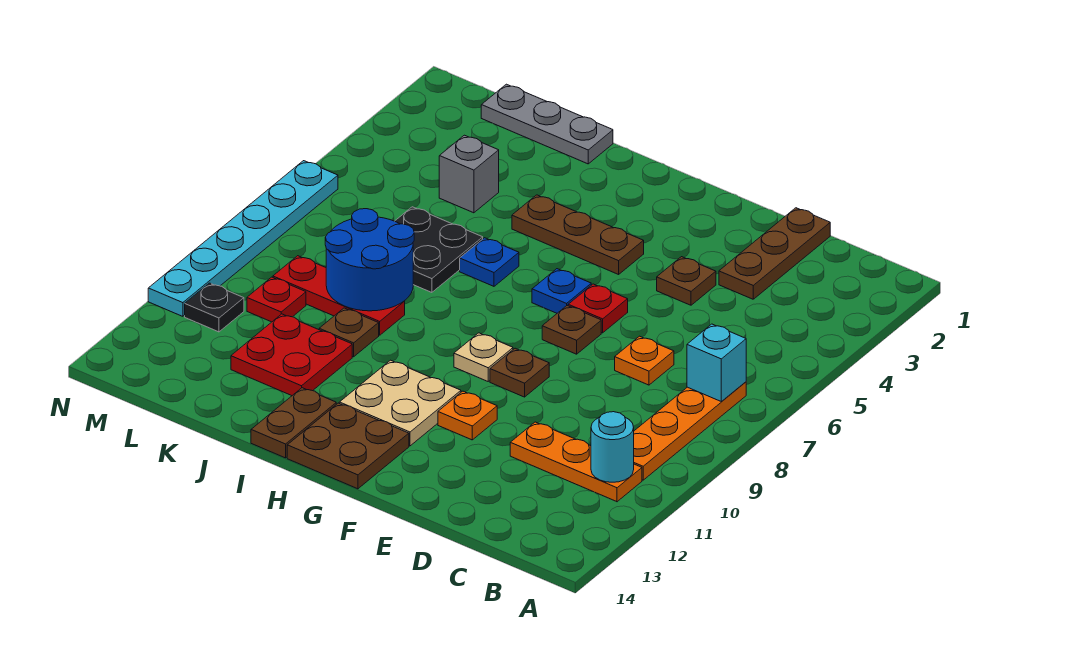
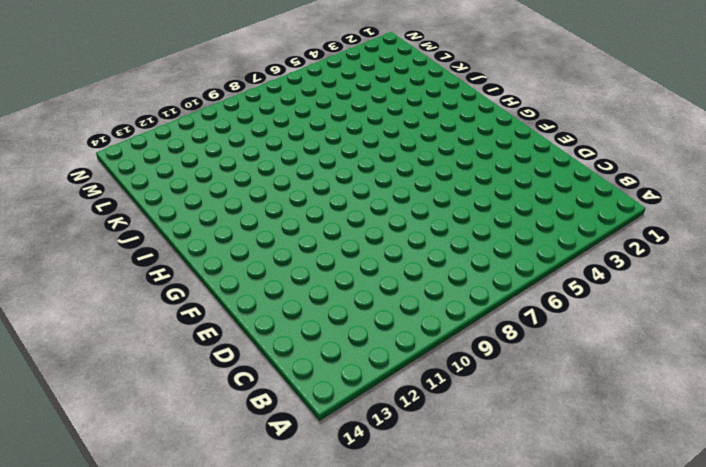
none -> orange plate B7:B10 level 1
none -> orange plate B11:D11 level 1
none -> brown plate D1:D3 level 1

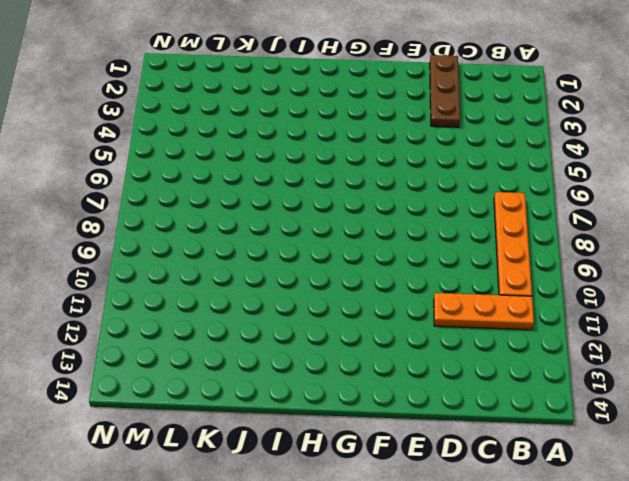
none -> orange plate D7 level 1
none -> brown plate E4 level 1
none -> red plate F6 level 1

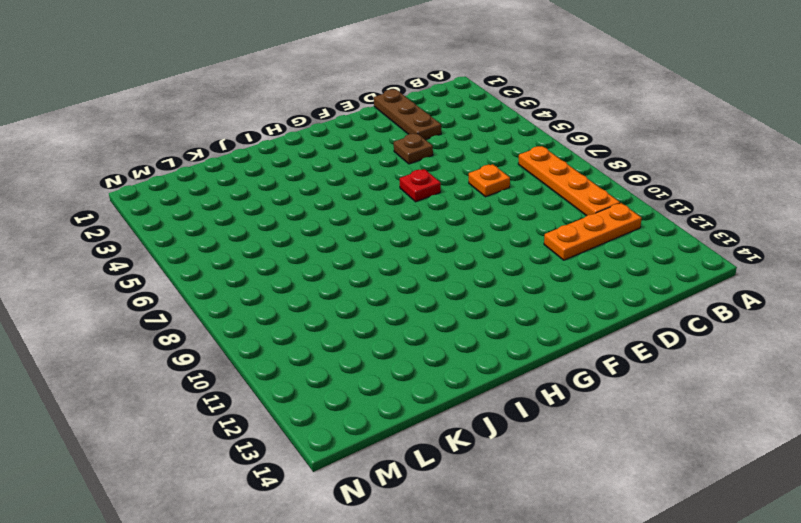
none -> brown plate F7 level 1
none -> brown plate F9 level 1
none -> orange plate F11 level 1

